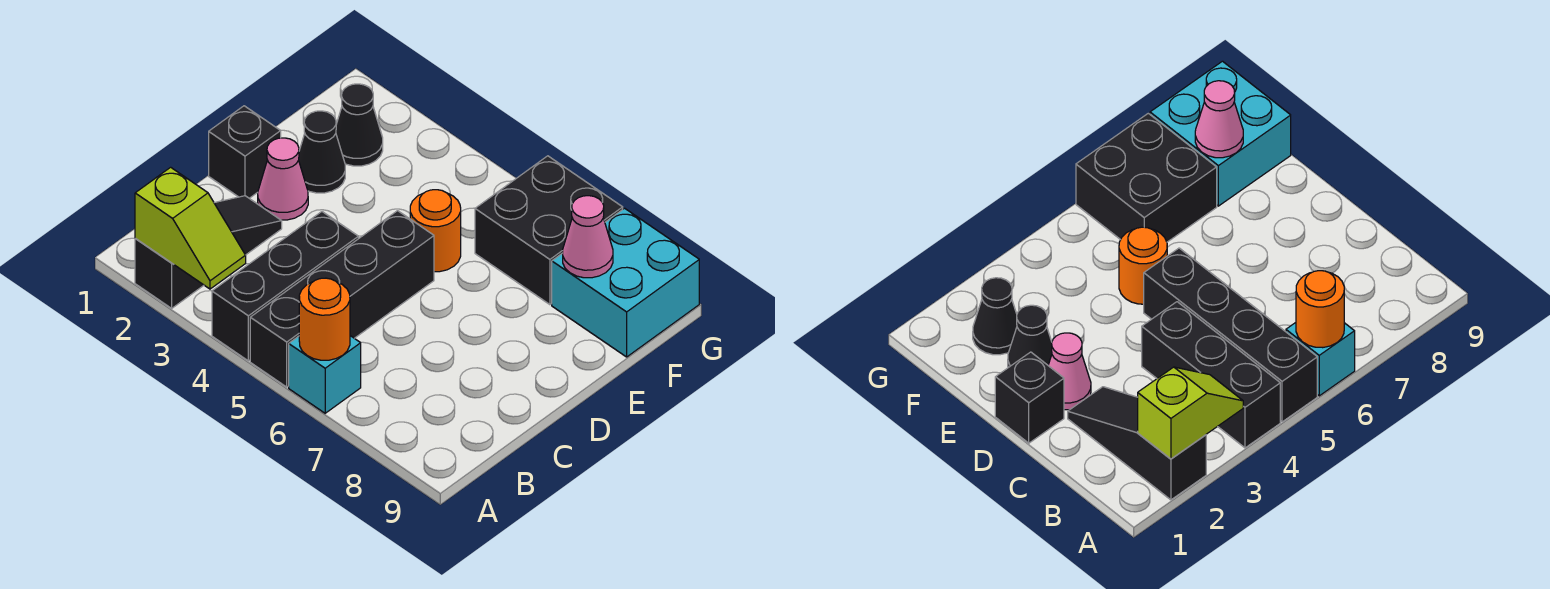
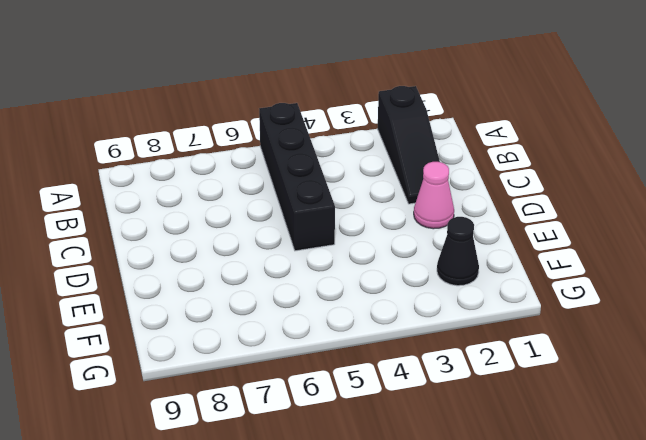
none -> black brick A4:C4 level 1
none -> cyan brick A6 level 1
none -> black brick D1 level 1

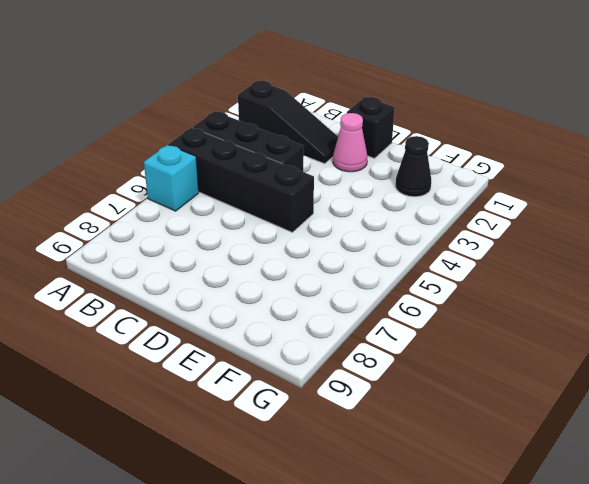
none -> black cone E2 level 1
none -> orange round brick E5 level 1
none -> black brick F6:G7 level 1

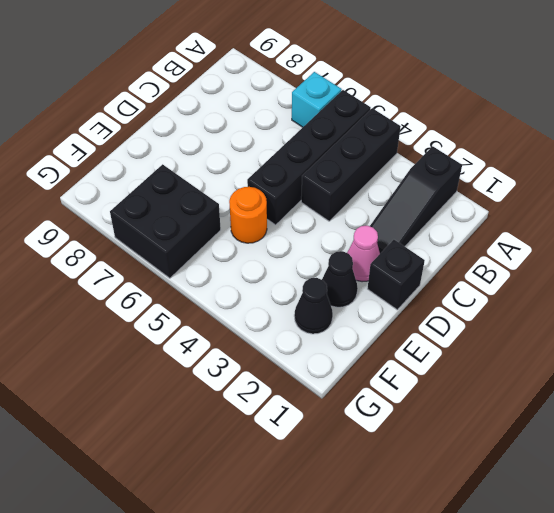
none -> cyan brick F8:G9 level 1
none -> lime slope A2:A3 level 2 top 2
none -> orange round brick A6 level 2

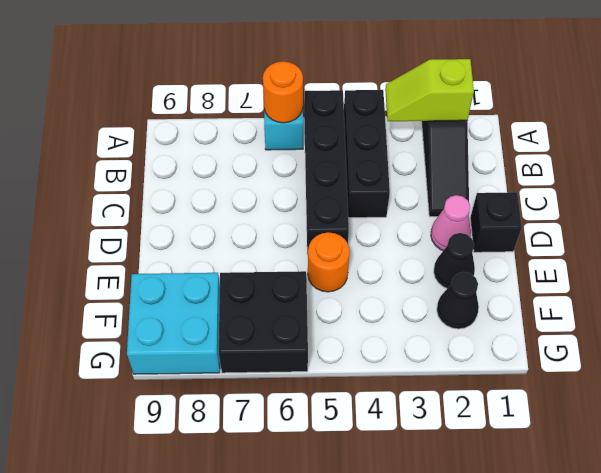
none -> pink cone F8 level 2

